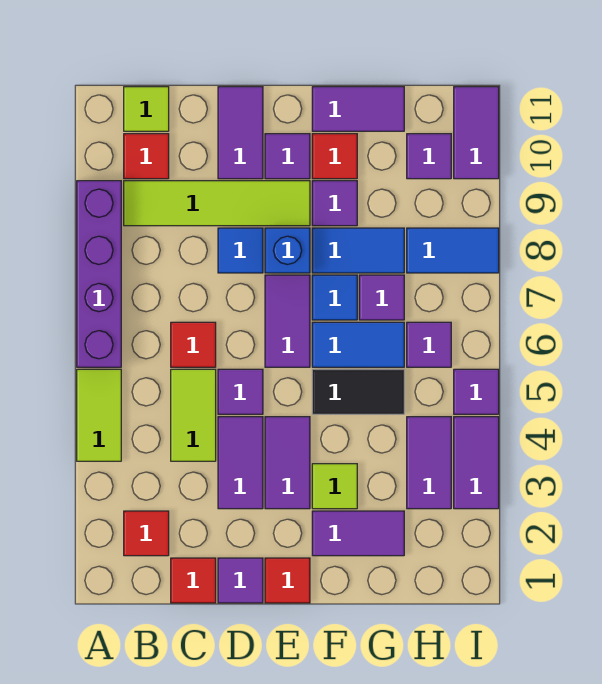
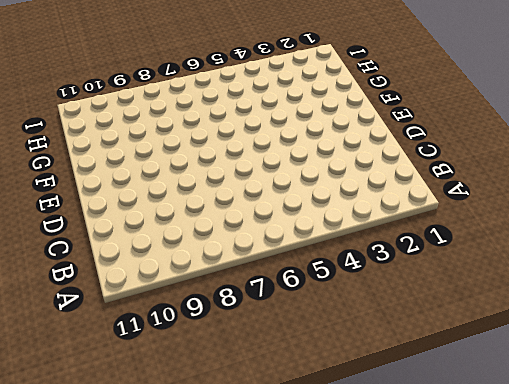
none -> lime tile A4:A5 level 1
none -> purple brick A6:A9 level 1
none -> red tile B2 level 1
none -> lime tile B9:E9 level 1

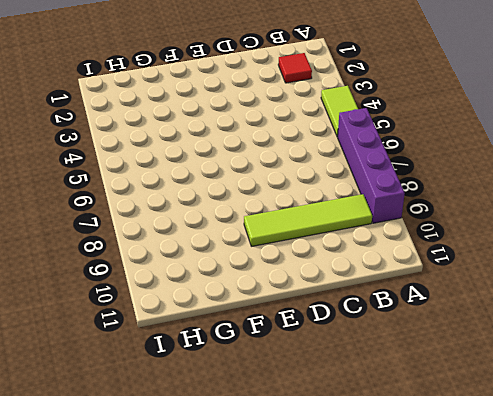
none -> red tile B10 level 1
none -> lime tile B11 level 1
none -> red tile C1 level 1
none -> lime tile C4:C5 level 1

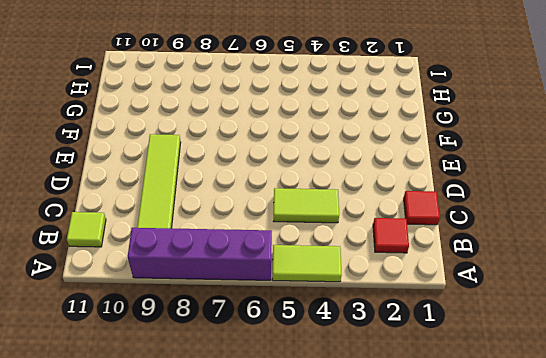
none -> red tile B10 level 1
none -> red tile C6 level 1
none -> purple tile D1 level 1
none -> purple tile D3:D4 level 1

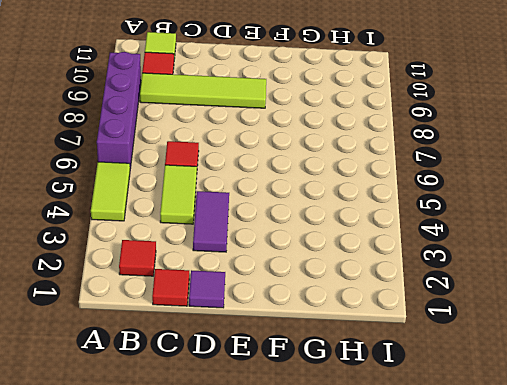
none -> purple tile D5 level 1
none -> blue tile D8 level 1
none -> purple tile D10:D11 level 1
none -> red tile E1 level 1

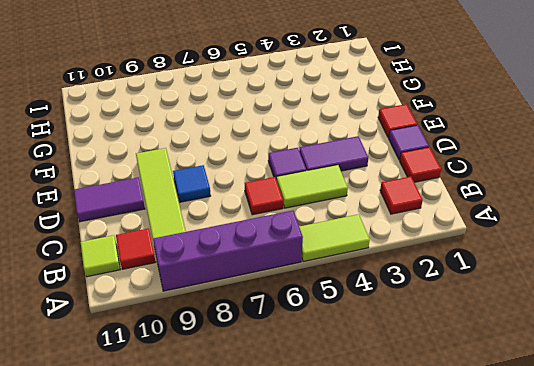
none -> purple tile E3:E4 level 1
none -> purple tile E6:E7 level 1
none -> blue brick E8 level 1
none -> purple tile E10 level 1

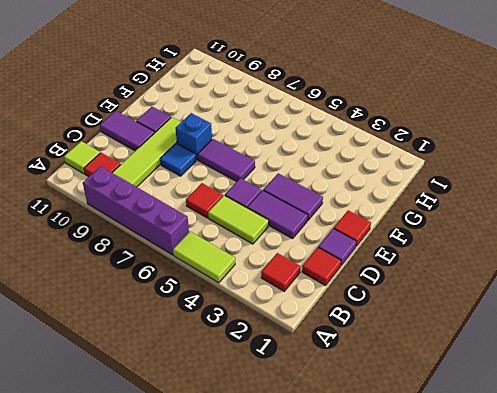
none -> purple tile F2:G2 level 1
none -> lime tile F3 level 1
none -> black tile F5:G5 level 1
none -> blue tile F6:G6 level 1

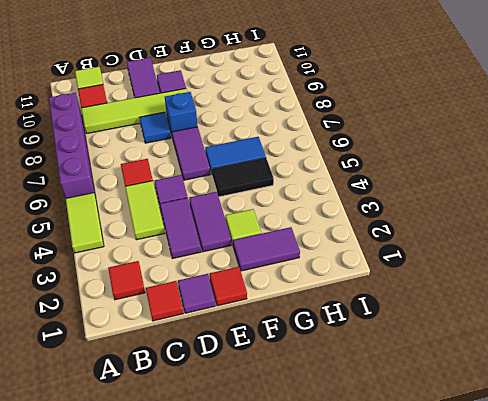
none -> blue tile F7 level 1
none -> blue tile F8:G8 level 1
none -> purple tile F9 level 1
none -> red tile F10 level 1

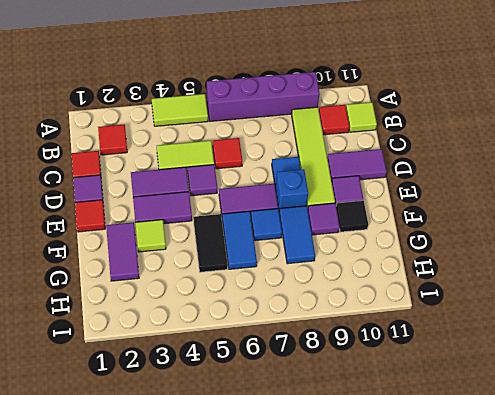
black tile F10 level 1 -> red tile F10 level 1
none -> purple tile F11:G11 level 1
none -> purple tile G7 level 1
none -> purple tile H3:H4 level 1
none -> purple tile H6 level 1

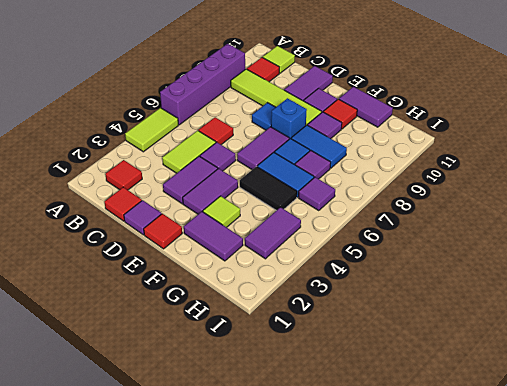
none -> blue tile H8:I8 level 1
none -> purple tile H10 level 1
none -> purple tile I3:I4 level 1
none -> purple tile I5 level 1

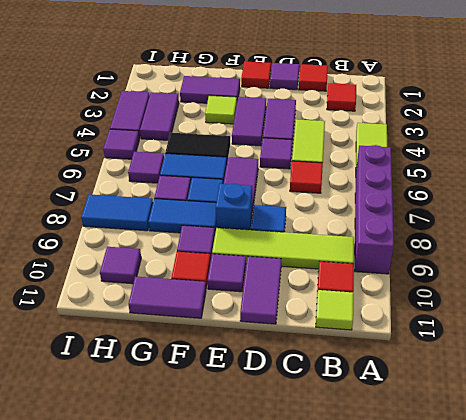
none -> purple tile I10:I11 level 1

